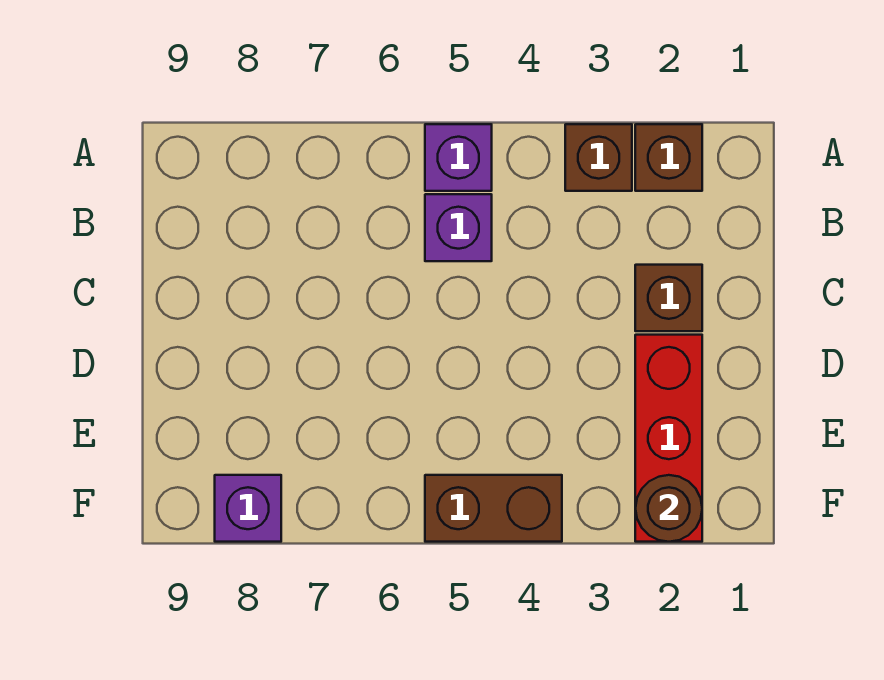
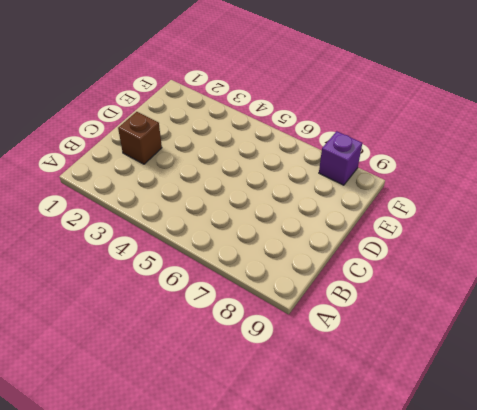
none -> brown brick A2 level 1
none -> brown brick A3 level 1

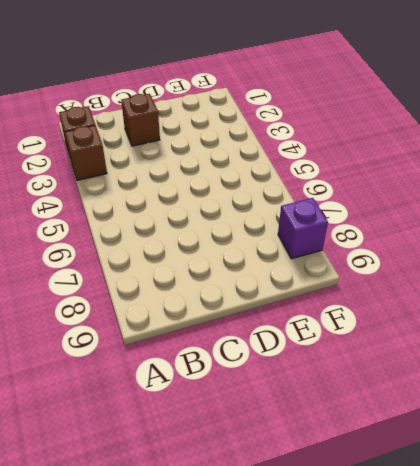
none -> purple brick A5 level 1
none -> purple brick B5 level 1

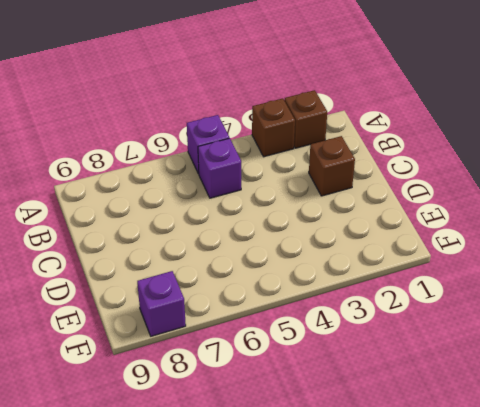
none -> red brick D2:F2 level 1
none -> brown brick F4:F5 level 1

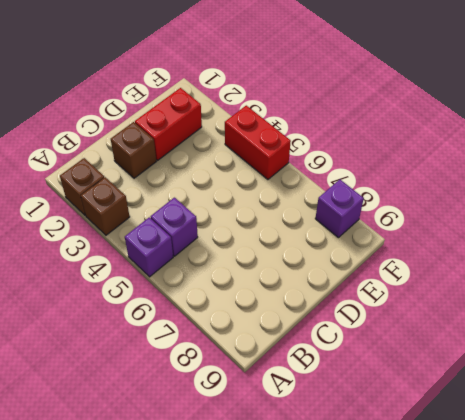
red brick D2:E2 level 1 -> red brick D2:F2 level 1
red brick F4:F5 level 1 -> brown brick F4:F5 level 1
none -> brown round brick F2 level 2

